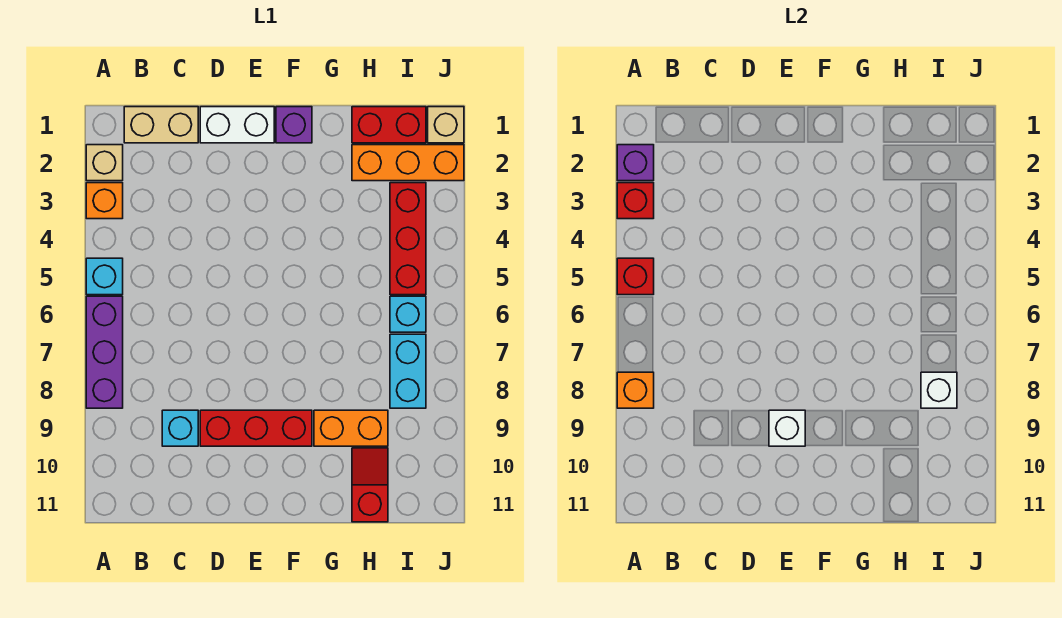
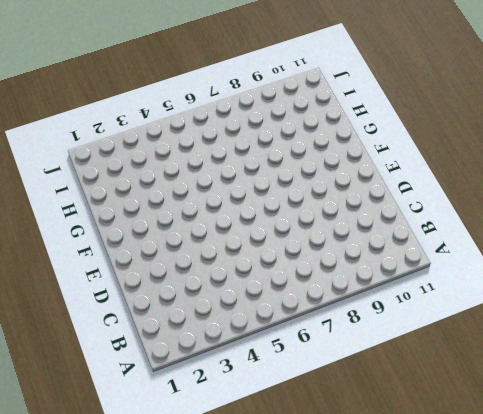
none -> tan brick A2 level 1
none -> orange brick A3 level 1
none -> cyan brick A5 level 1

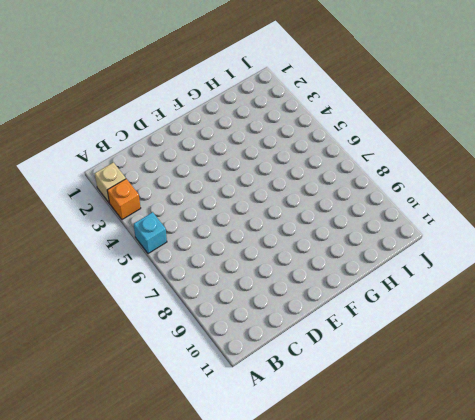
none -> purple brick A6:A8 level 1
none -> tan brick B1:C1 level 1
none -> cyan brick C9 level 1

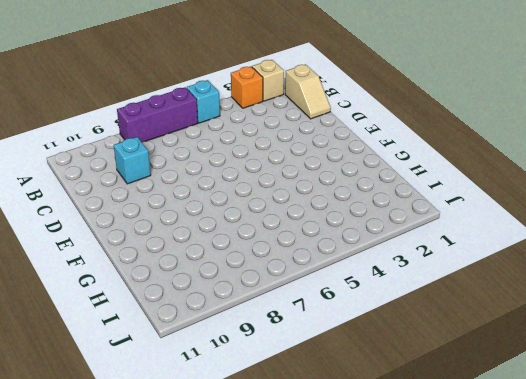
tan slope B1:C1 level 1 top B -> tan brick B1:C1 level 1
none -> white brick D1:E1 level 1
none -> red brick D9:F9 level 1
none -> purple brick F1 level 1

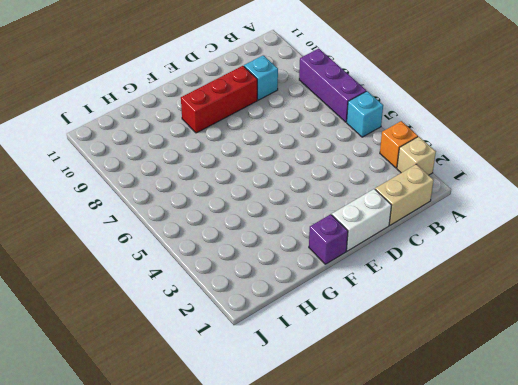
none -> orange brick G9:H9 level 1
none -> red brick H1:I1 level 1
none -> orange brick H2:J2 level 1

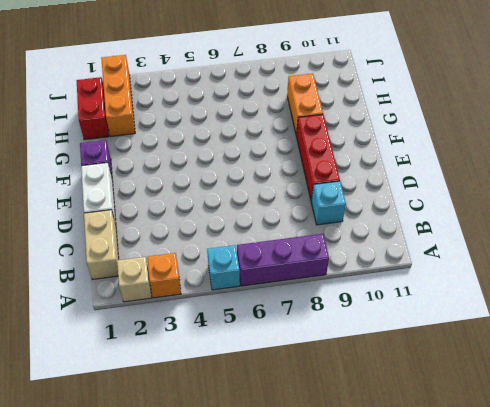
none -> red slope H10:H11 level 1 top 11
none -> red brick I3:I5 level 1
none -> cyan brick I6 level 1

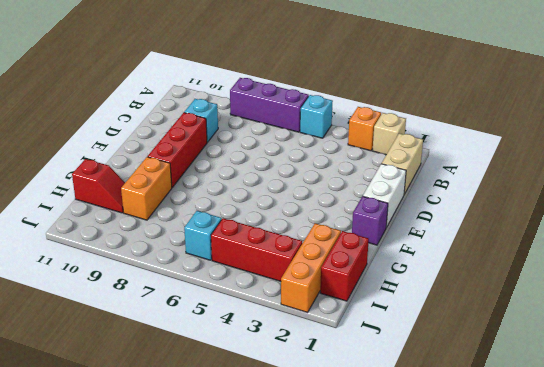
none -> cyan brick I7:I8 level 1
none -> tan brick J1 level 1
none -> purple brick A2 level 2

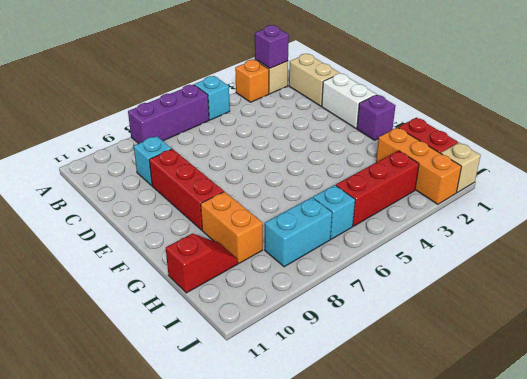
none -> red brick A3 level 2
none -> red brick A5 level 2
none -> orange brick A8 level 2

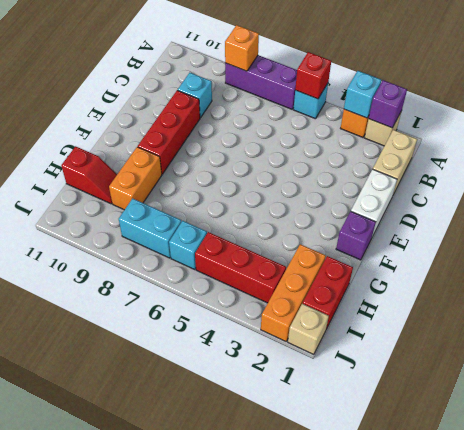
cyan brick A3 level 2 -> red brick A3 level 2
none -> white brick E9 level 2
none -> white brick I8 level 2

